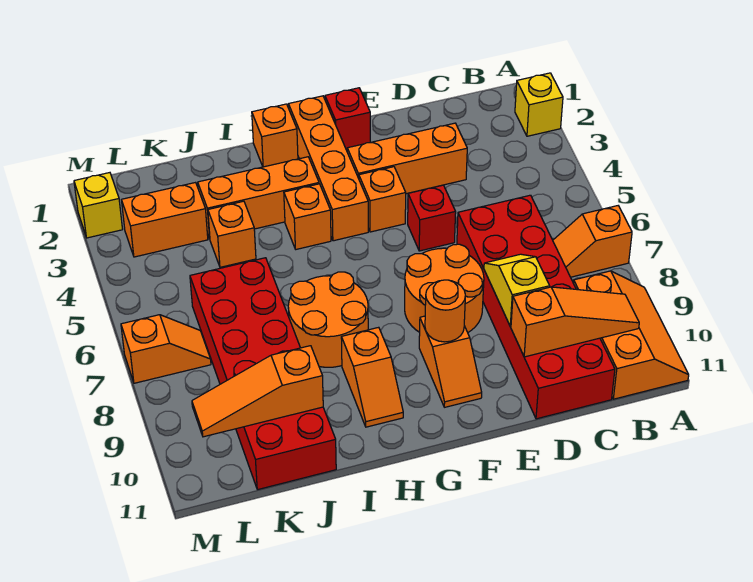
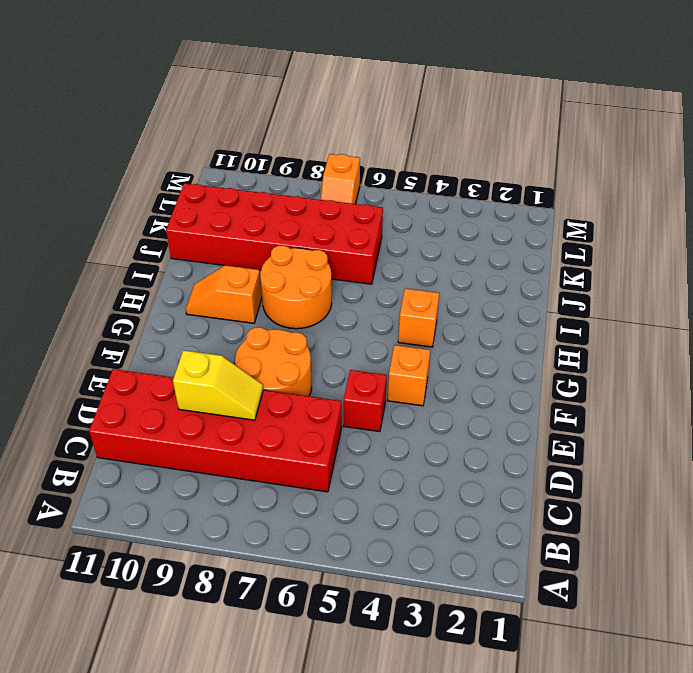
none -> yellow brick A2 level 1
none -> orange slope A7:B7 level 1 top A
none -> orange slope A9:B11 level 1 top B

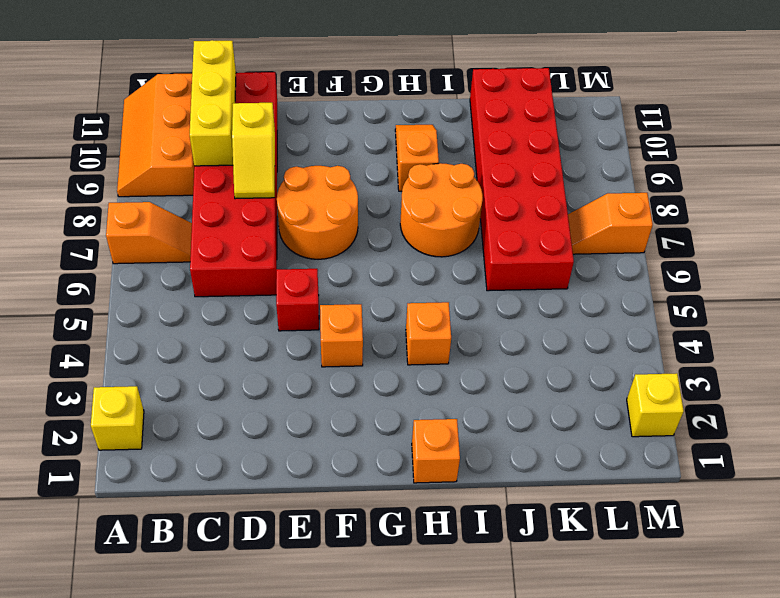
yellow brick C9:C11 level 2 -> orange slope B10:D10 level 2 top D
none -> orange brick D3:F3 level 1
none -> red brick F1 level 1
none -> orange slope F9:F10 level 1 top 9

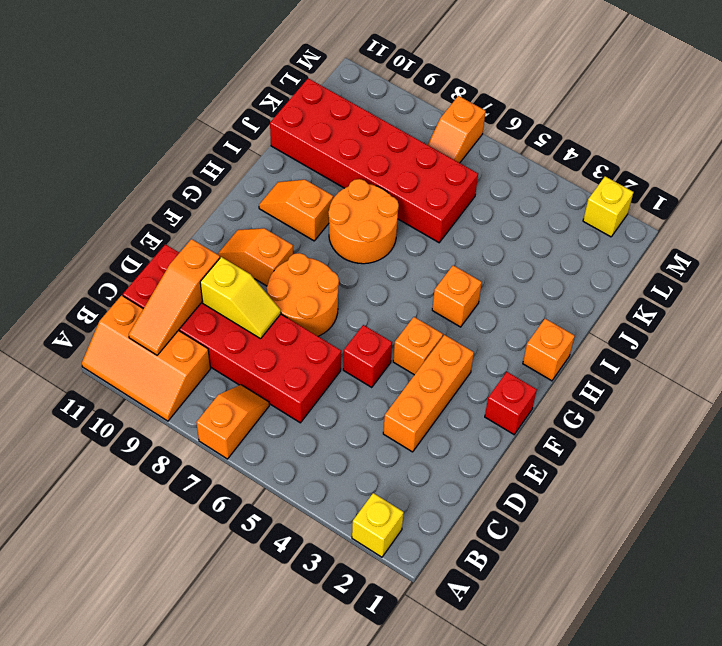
none -> orange brick G1:G4 level 1
none -> orange brick H3:J3 level 1
none -> orange brick J4 level 1

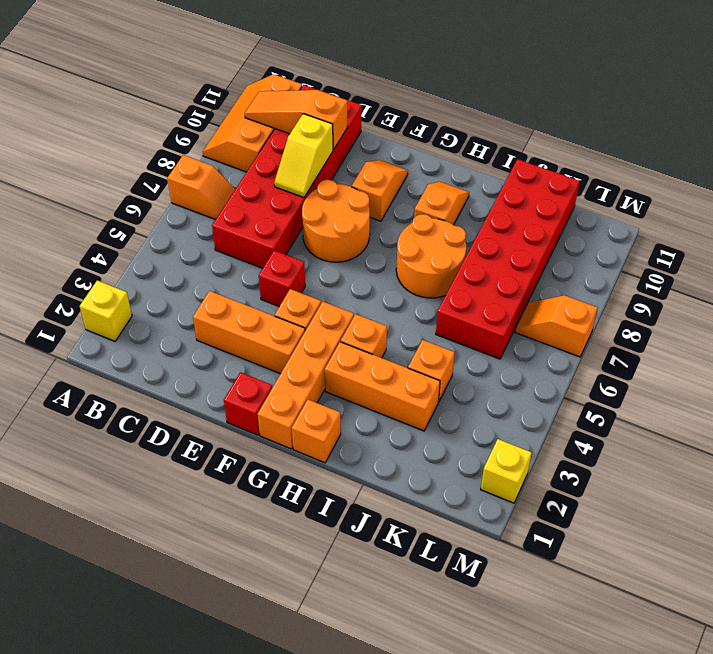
none -> orange brick K3:L3 level 1
none -> orange round brick F9 level 2
none -> orange slope J10:L10 level 2 top J

